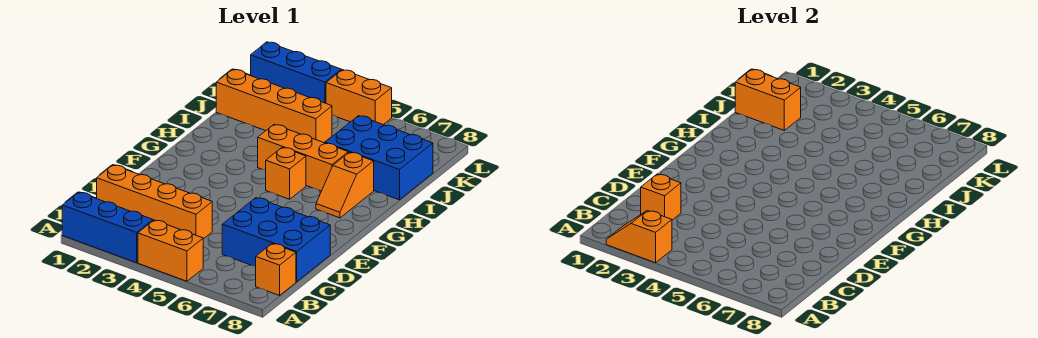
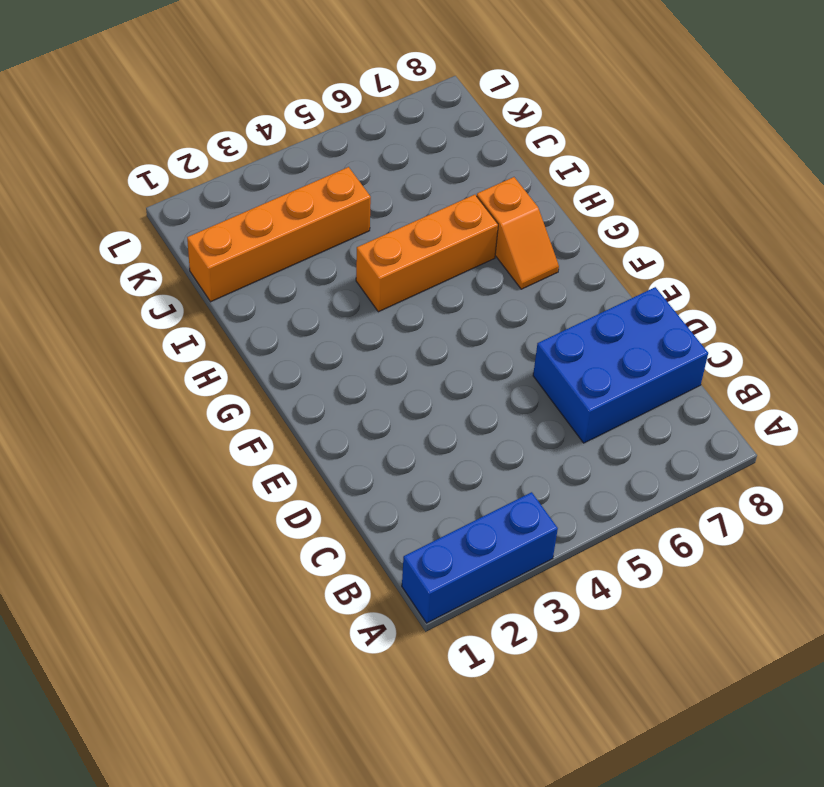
none -> orange brick A4:A5 level 1
none -> orange brick B8 level 1
none -> orange brick C1:C4 level 1

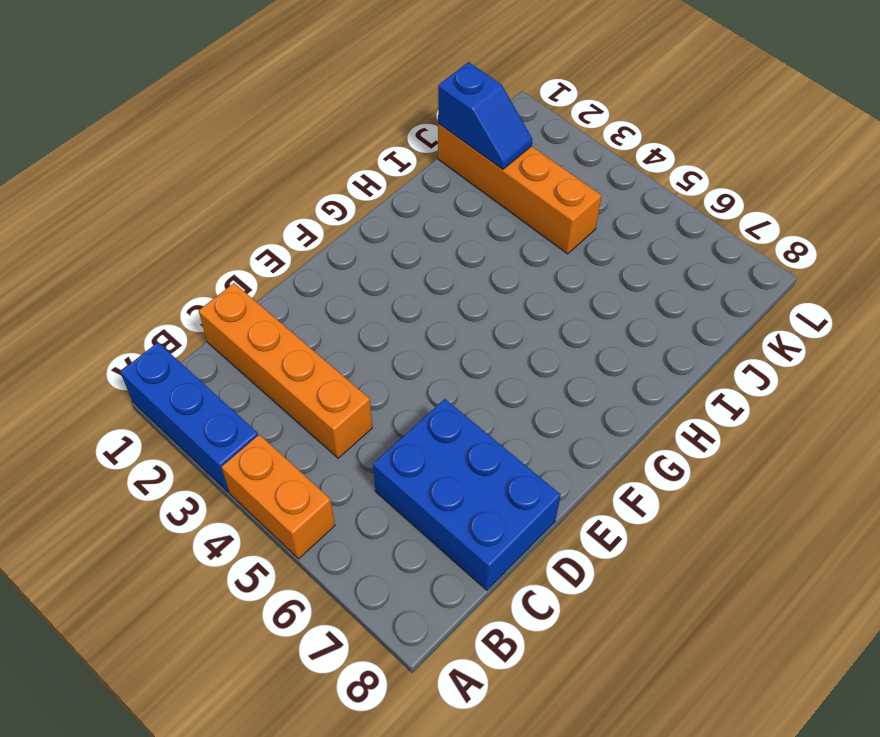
blue slope J1:J2 level 2 top 1 -> orange brick J1:J2 level 2
none -> orange brick B8 level 1
none -> orange brick G5 level 1
none -> orange slope G7:H7 level 1 top H

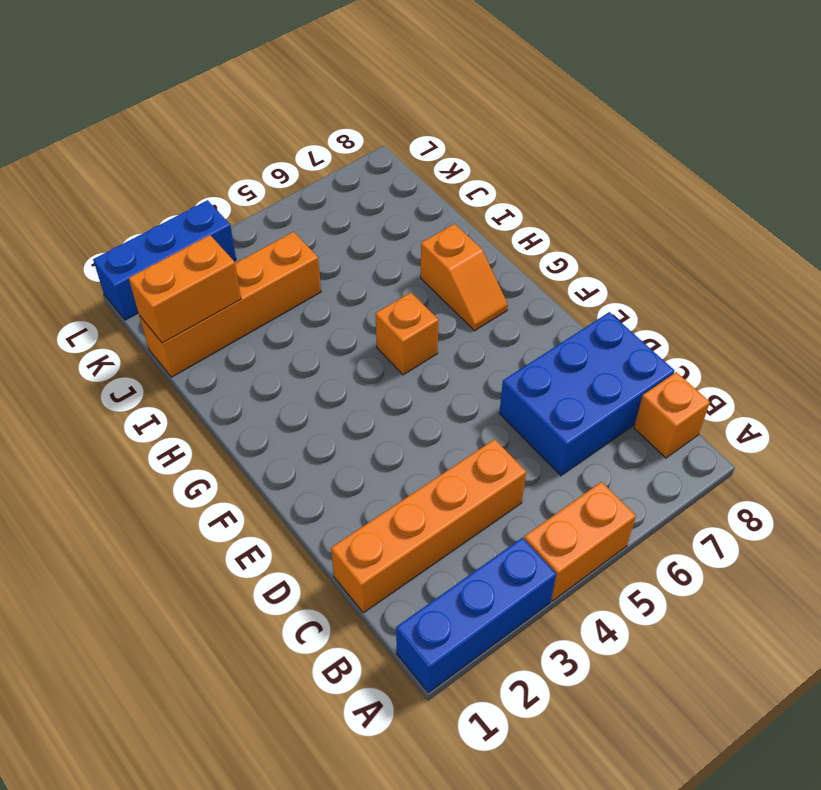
none -> orange brick H4:H6 level 1
none -> blue brick I6:J8 level 1
none -> orange brick L4:L5 level 1

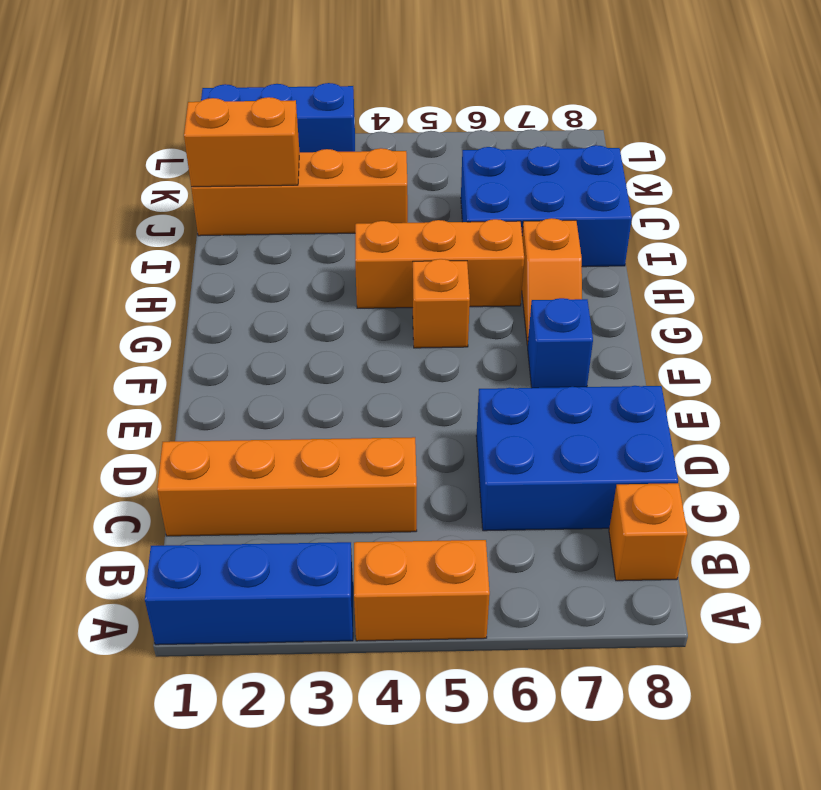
blue brick F7 level 1 -> none
none -> orange brick L4:L5 level 1
none -> orange slope A2:A3 level 2 top 3
none -> orange brick C2 level 2

